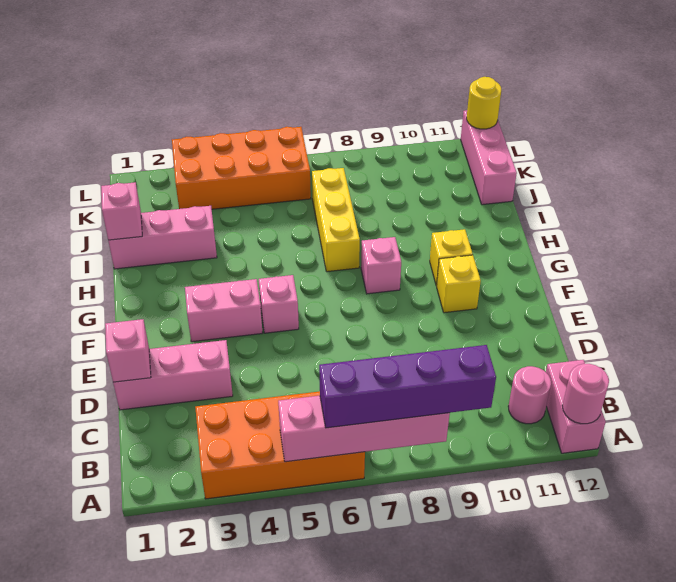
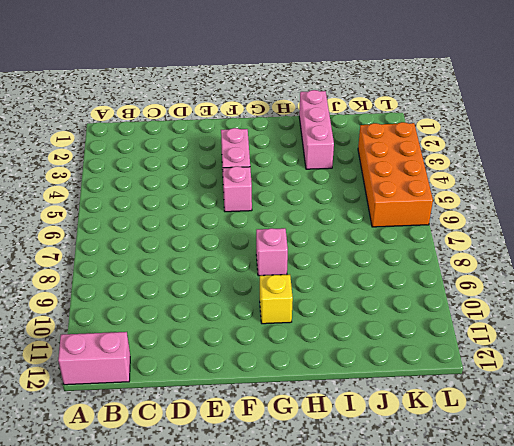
none -> orange brick A3:B6 level 1
none -> pink round brick B11 level 1
none -> pink brick D1:D3 level 1

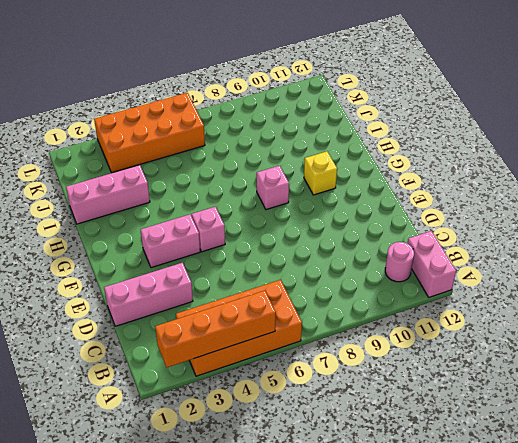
orange brick A2:A5 level 2 -> pink brick A5:A8 level 2
none -> yellow brick F10 level 1
none -> yellow brick H7:J7 level 1
none -> pink brick J12:L12 level 1

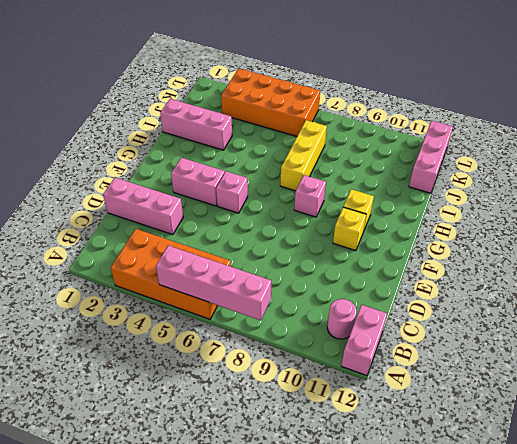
none -> pink round brick A12 level 2
none -> pink brick D1 level 2
none -> pink brick I1 level 2

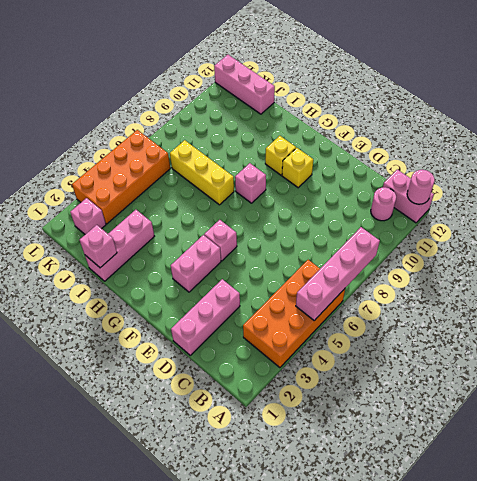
pink brick K2 level 1 -> pink brick D1 level 2
none -> yellow round brick L12 level 2
none -> purple brick A6:A9 level 3

